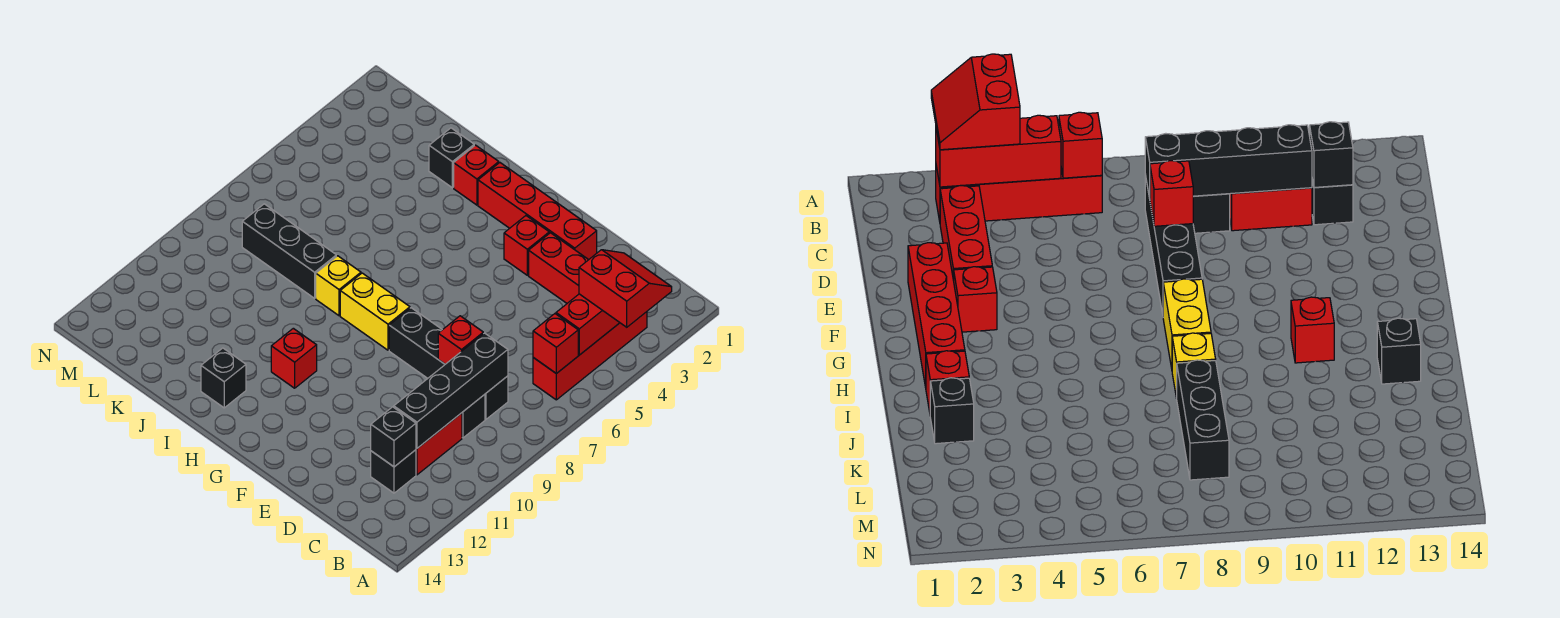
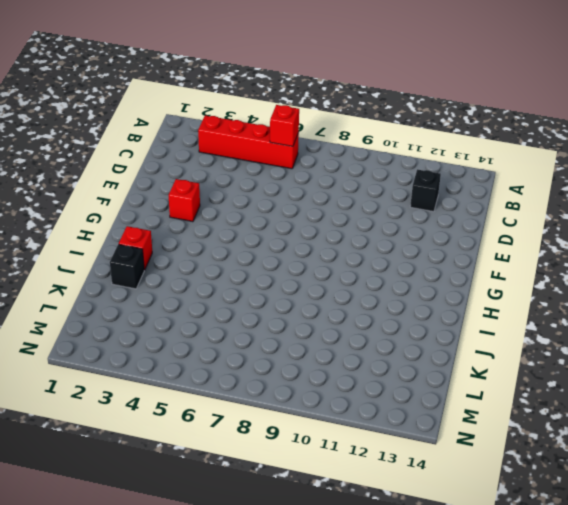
none -> red brick C3:E3 level 1
none -> black brick C8:F8 level 1
none -> black brick C9 level 1

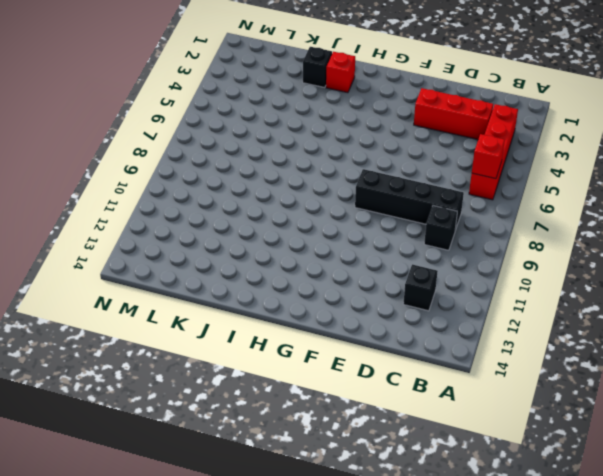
none -> red brick C10:C11 level 1
none -> red brick E2:H2 level 1
none -> red brick F3 level 1

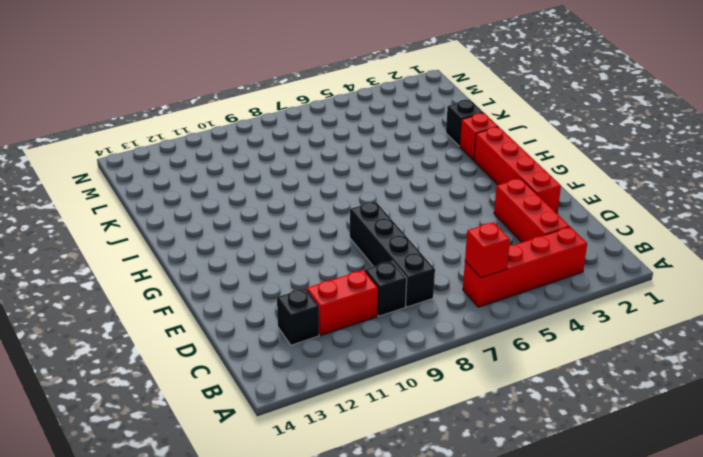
none -> red brick F3 level 1
none -> yellow brick G8:H8 level 1
none -> red brick H11 level 1

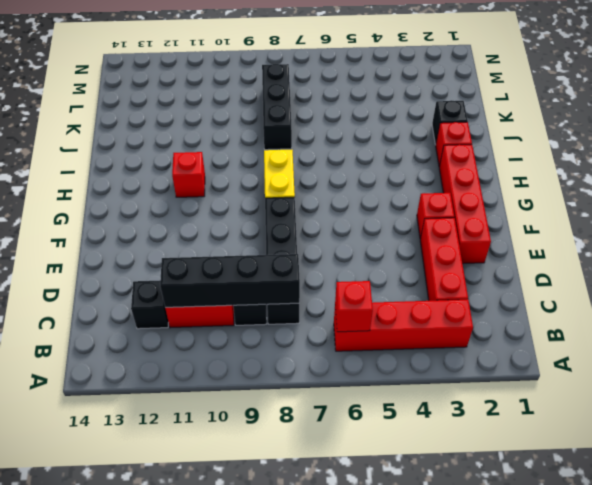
none -> yellow brick I8 level 1
none -> black brick I13 level 1
none -> red brick B3:B5 level 2

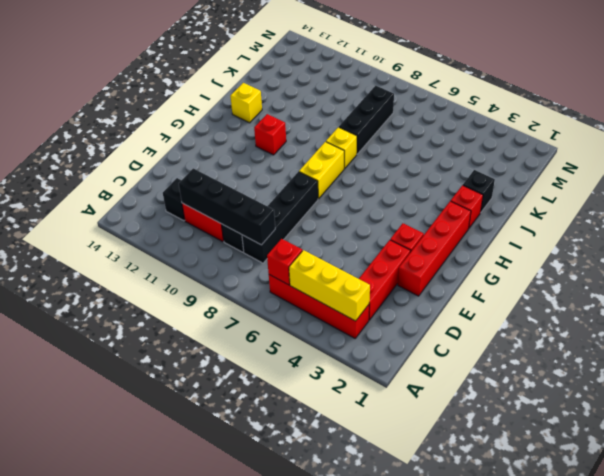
yellow brick B3:B5 level 2 -> red brick B3:B5 level 2
yellow brick I13 level 1 -> black brick I13 level 1
none -> black brick C12 level 2
none -> red brick D8 level 2
none -> red slope A3:B4 level 3 top 4

